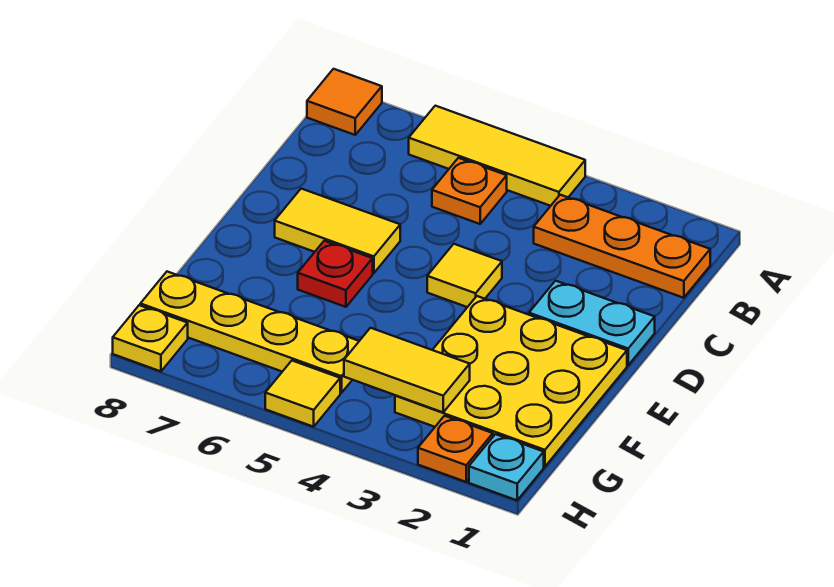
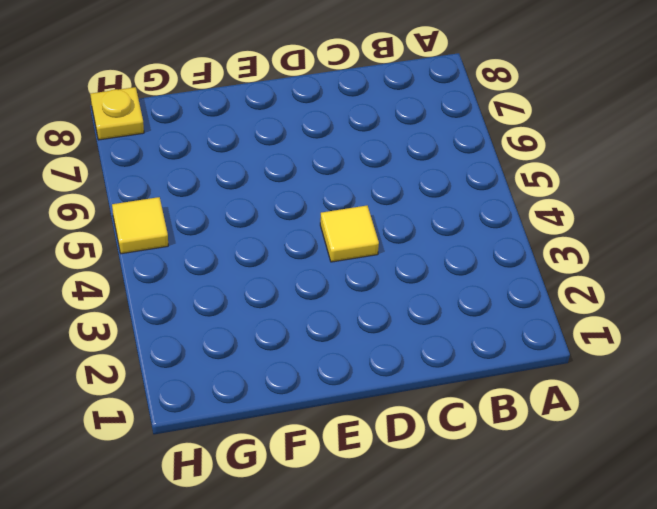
none -> yellow tile A4:A6 level 1
none -> orange tile A8 level 1
none -> orange plate B1:B3 level 1

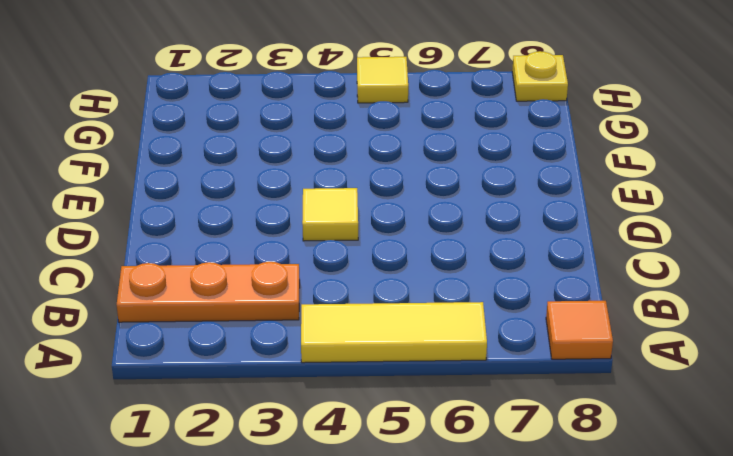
none -> orange plate B5 level 1
none -> cyan plate D1:D2 level 1
none -> yellow tile D6:D7 level 1

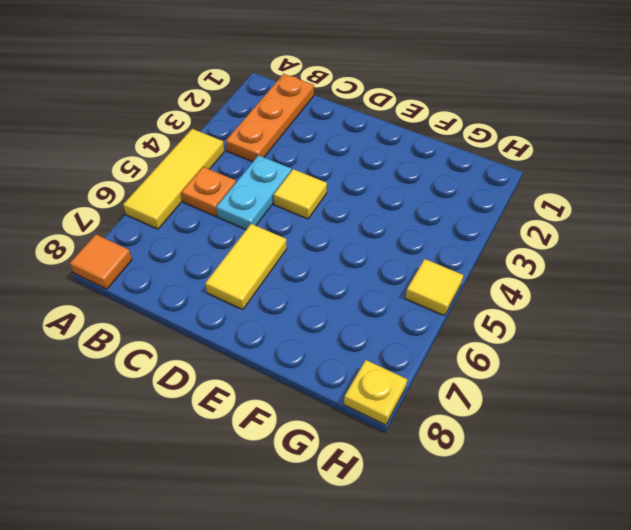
cyan plate C4:C5 level 1 -> cyan plate D1:D2 level 1
none -> yellow plate E1:G3 level 1
none -> red plate E6 level 1
none -> yellow plate G5:G8 level 1

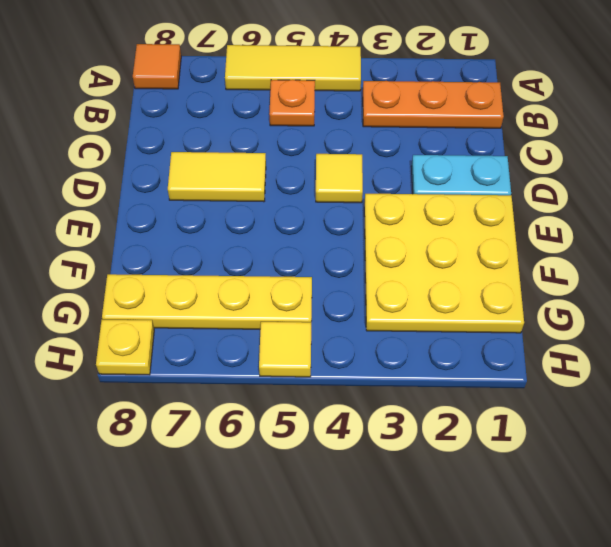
none -> red plate E6 level 1
none -> cyan plate H1 level 1
none -> orange plate H2 level 1

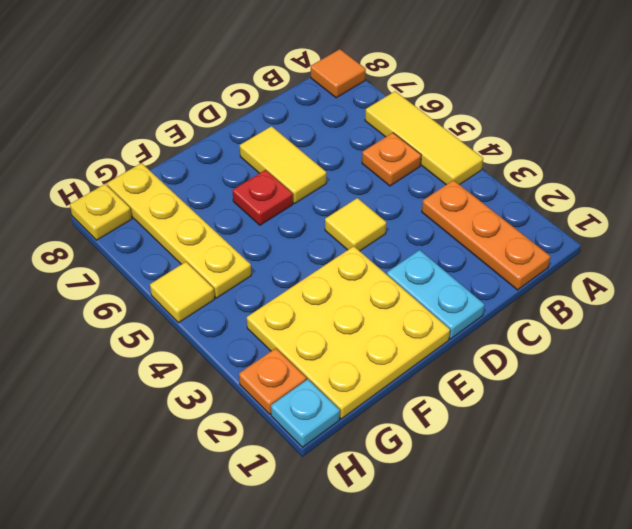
none -> yellow tile G3:G4 level 2

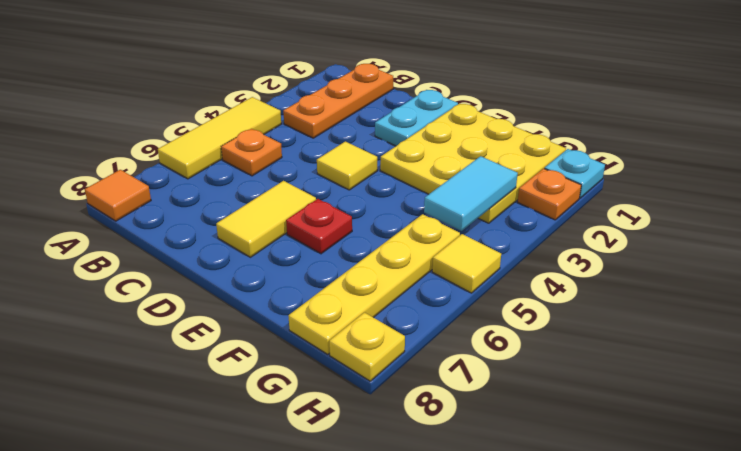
cyan tile G3:G4 level 2 -> yellow tile G3:G4 level 2

